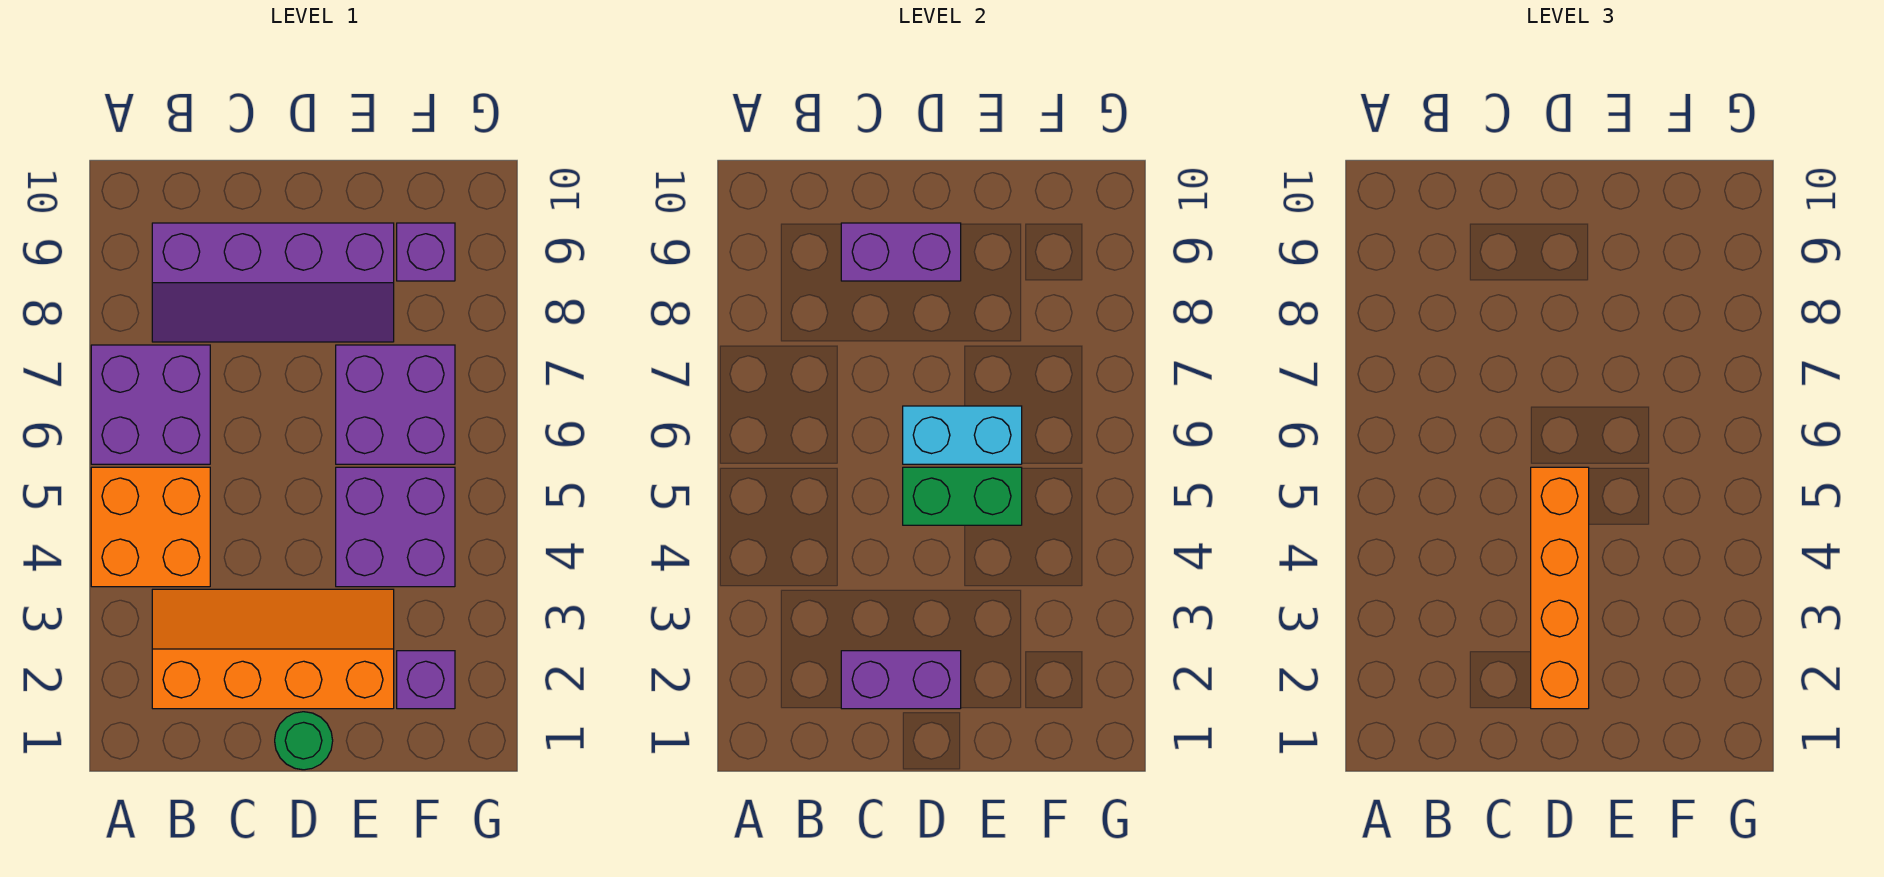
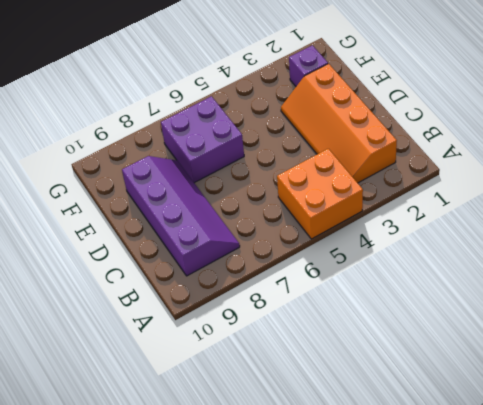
none -> purple brick A6:B7 level 1
none -> green round brick D1 level 1
none -> purple brick E4:F5 level 1

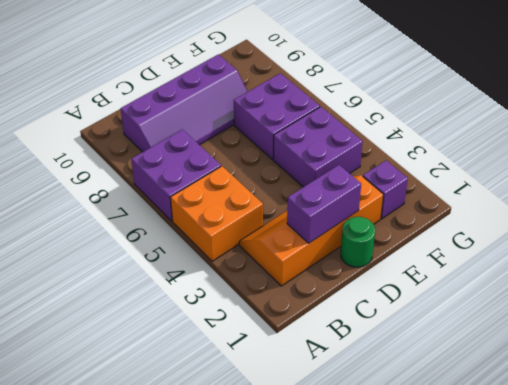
none -> purple brick F9 level 1
none -> purple brick C9:D9 level 2
none -> green brick D5:E5 level 2

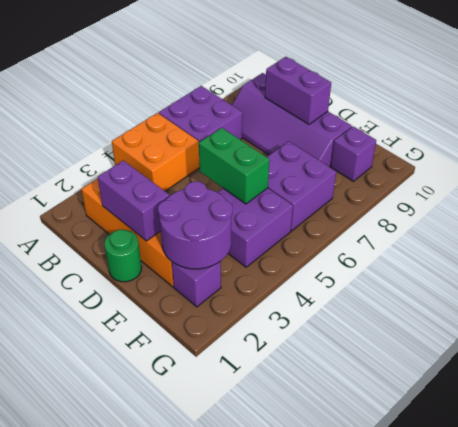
purple round brick E2:F3 level 2 -> none
none -> cyan brick D6:E6 level 2
none -> orange brick D2:D5 level 3

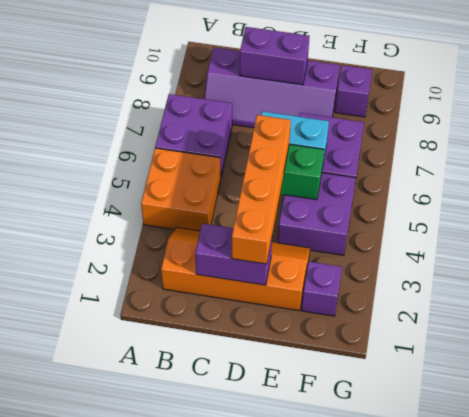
none -> green round brick D1 level 1

